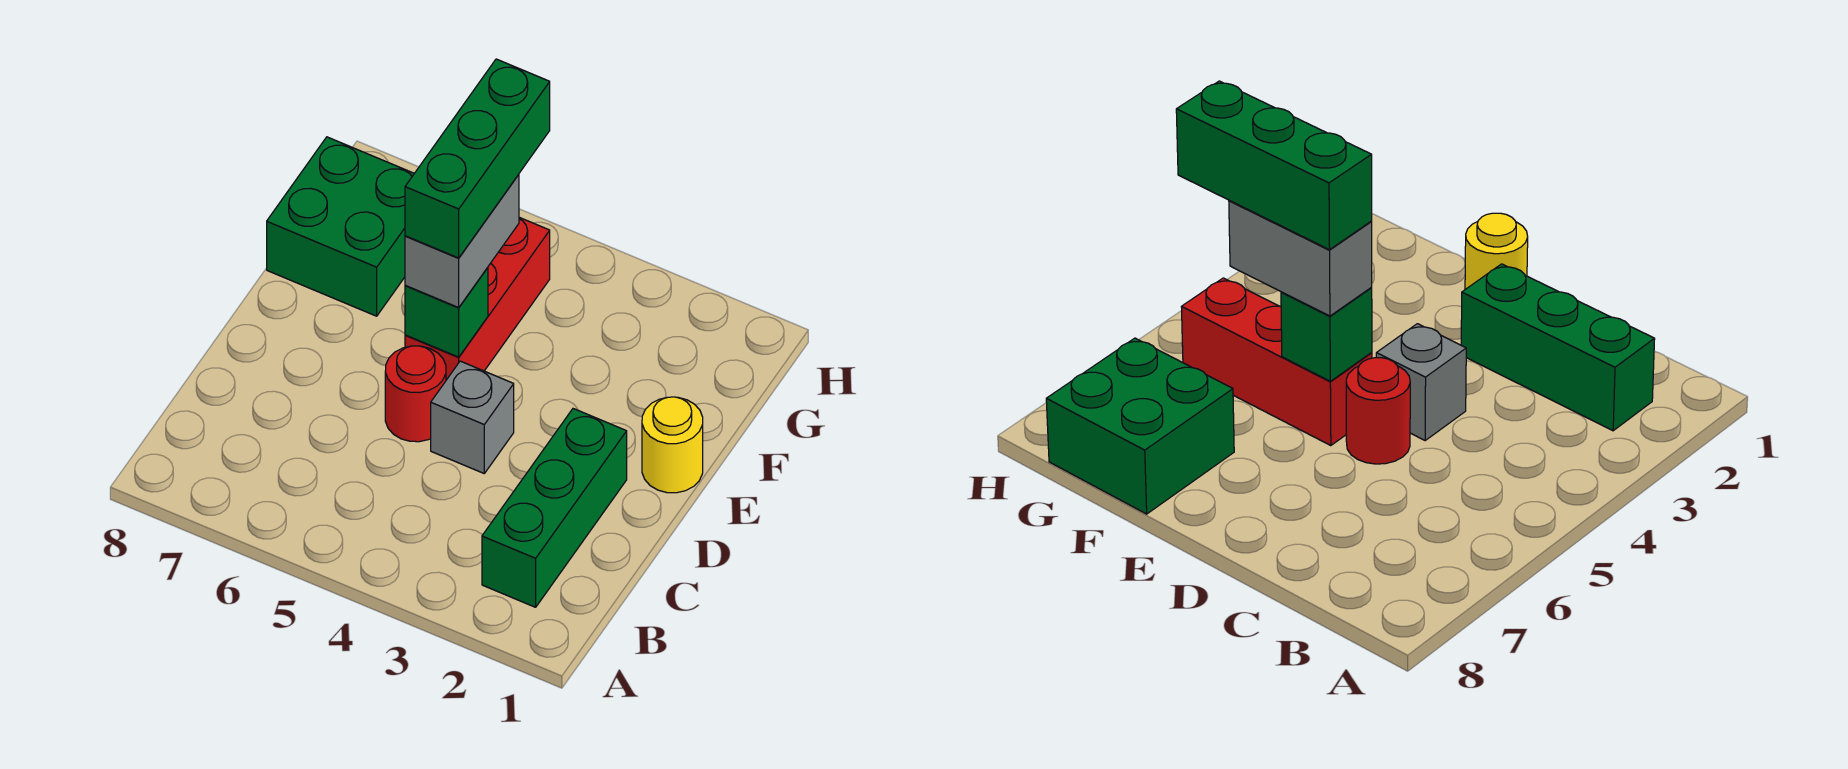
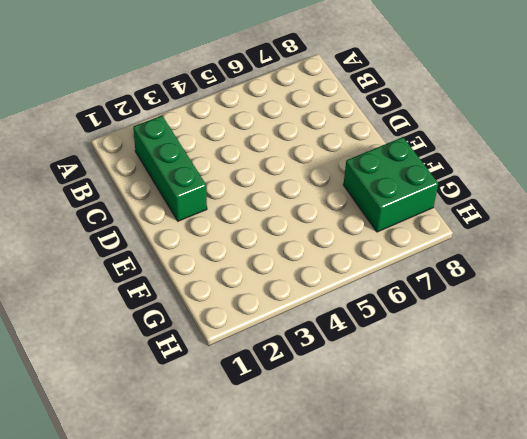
none -> grey brick D4 level 1
none -> red round brick D5 level 1

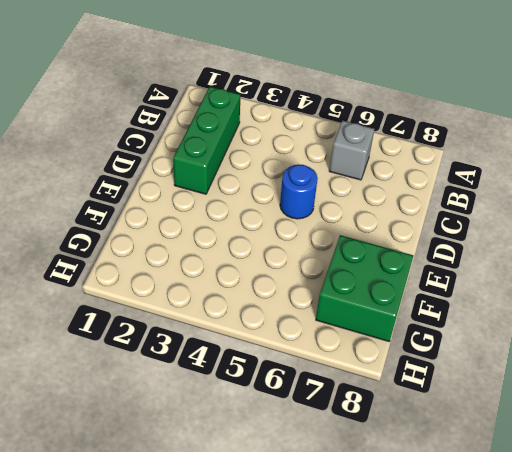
grey brick B6 level 1 -> grey brick D4 level 1
blue round brick D5 level 1 -> red round brick D5 level 1
none -> yellow round brick E1 level 1
none -> red brick E5:G5 level 1

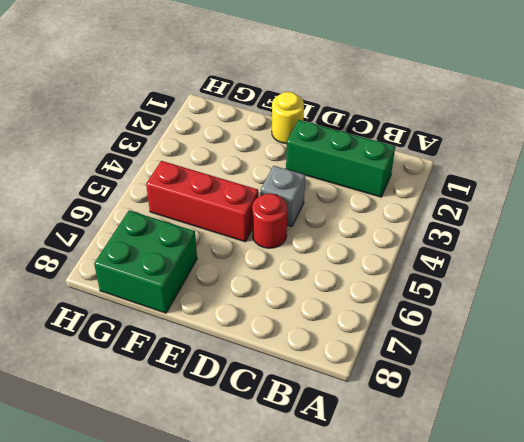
none -> green brick E5 level 2
none -> grey brick E5:F5 level 3

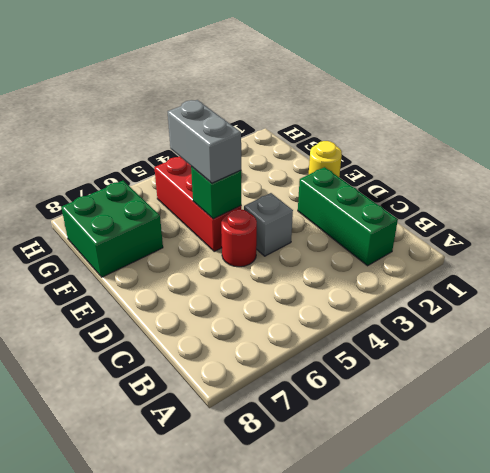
none -> green brick E5:G5 level 4

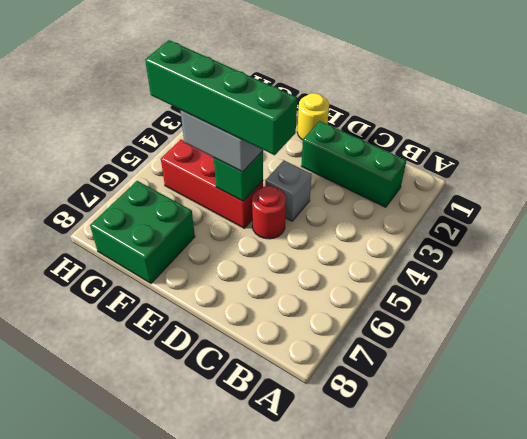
green brick D5:G5 level 4 -> green brick E5:G5 level 4

